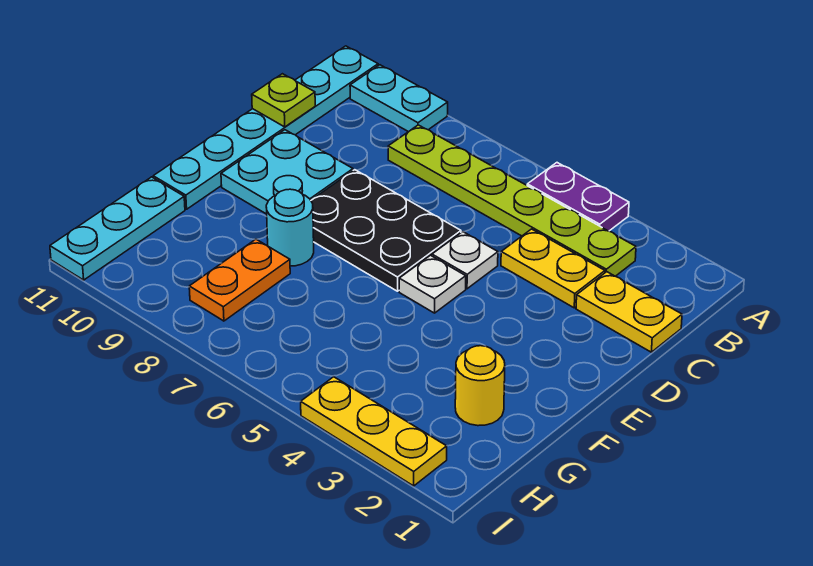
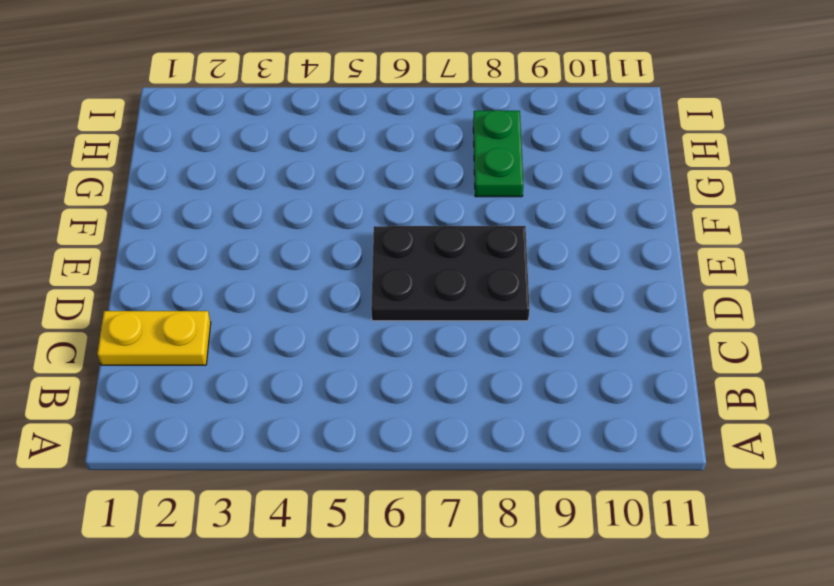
green plate G8:H8 level 1 -> orange plate G8:H8 level 1
none -> purple plate A4:A5 level 1
none -> cyan plate A9:A10 level 1
none -> cyan plate A11:F11 level 1

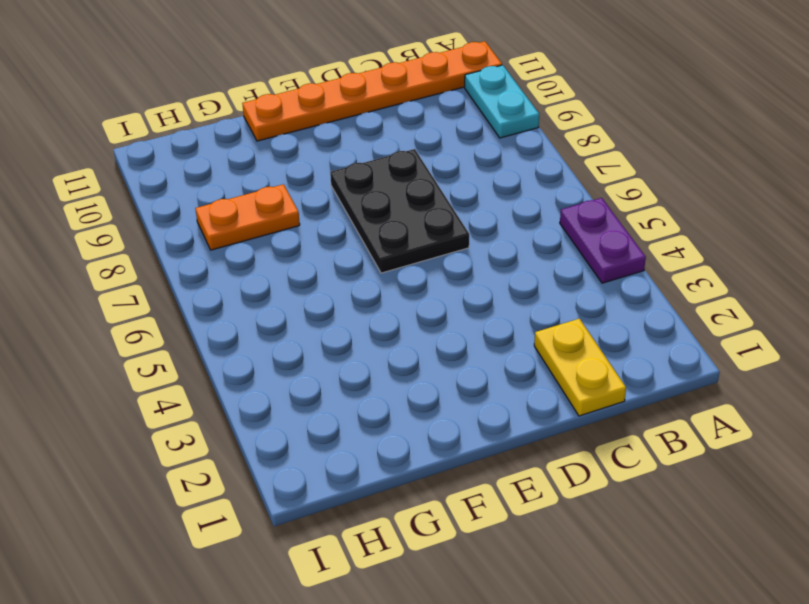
orange plate A11:F11 level 1 -> cyan plate A11:F11 level 1
none -> lime plate B3:B8 level 1
none -> yellow plate C3:C4 level 1
none -> white plate D5 level 1

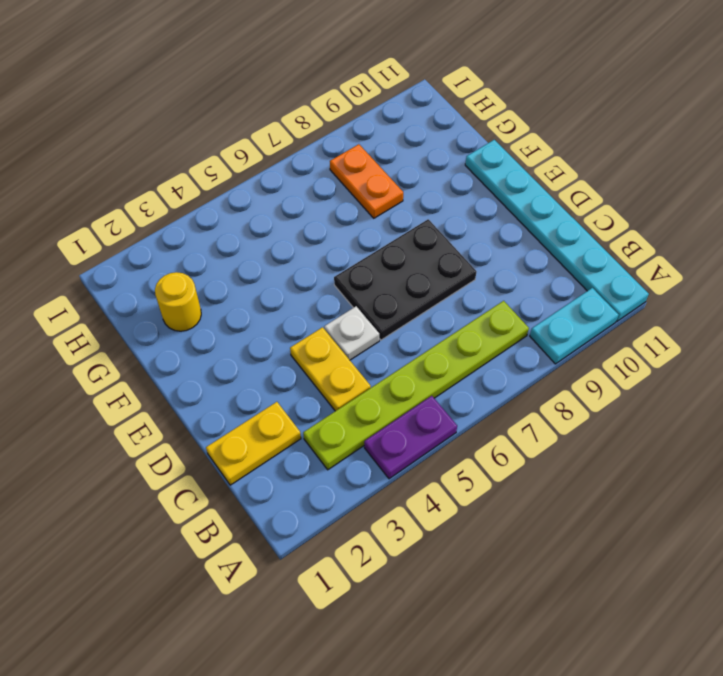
yellow plate C4:D4 level 1 -> yellow plate C3:C4 level 1
none -> cyan plate D9:E10 level 1
none -> white plate E5 level 1
none -> cyan round brick F8 level 1

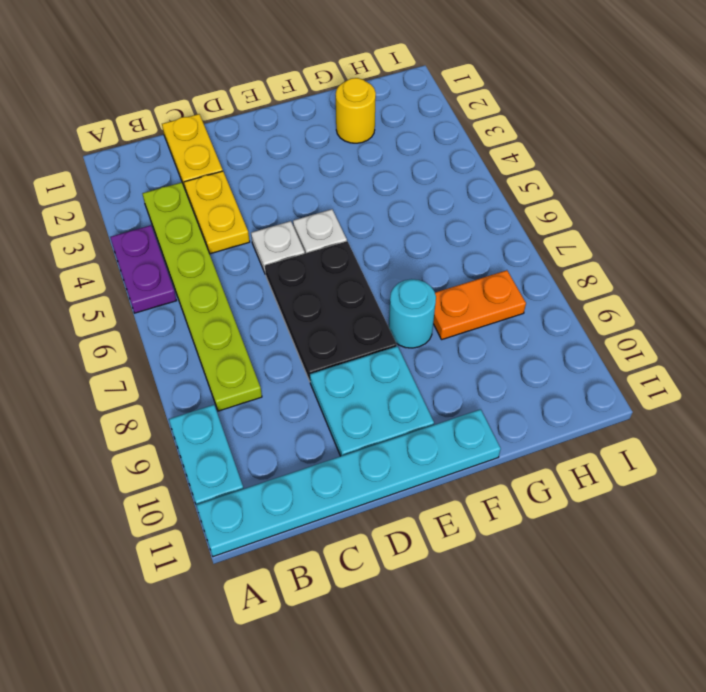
none -> cyan plate G11:I11 level 1
none -> yellow plate I2:I4 level 1
none -> lime plate C11 level 2

